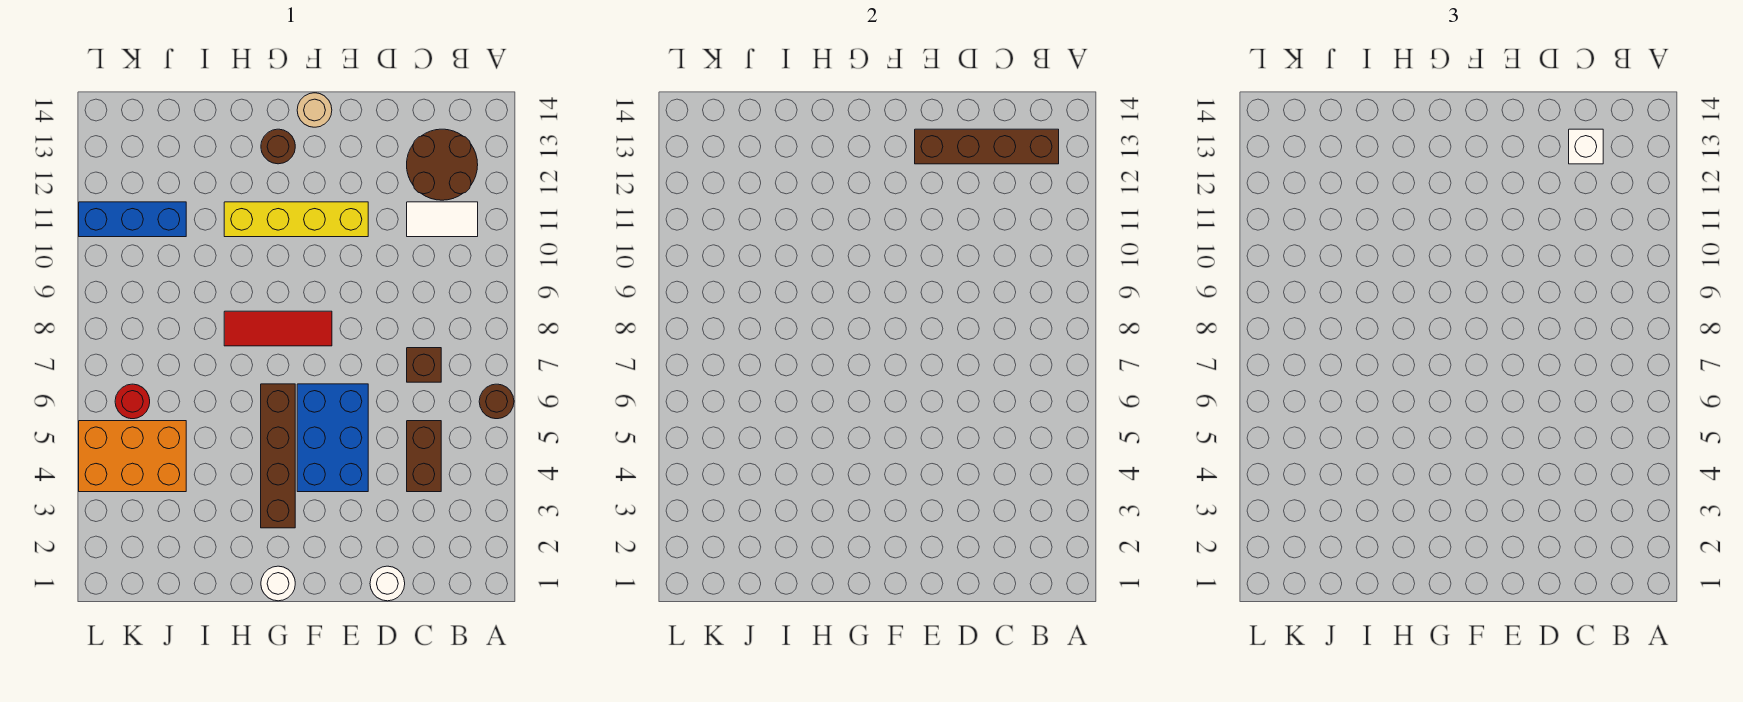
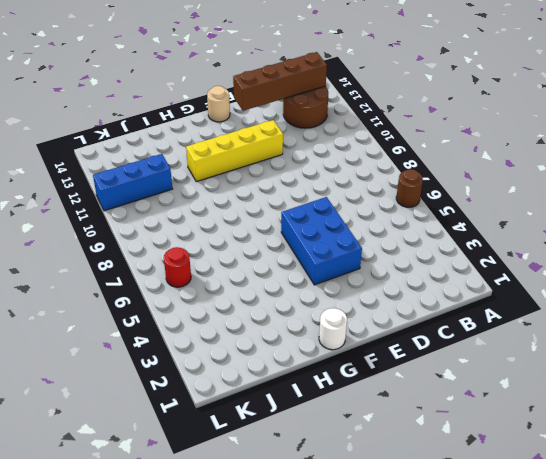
none -> white tile B11:C11 level 1
none -> brown brick C4:C5 level 1
none -> brown brick C7 level 1

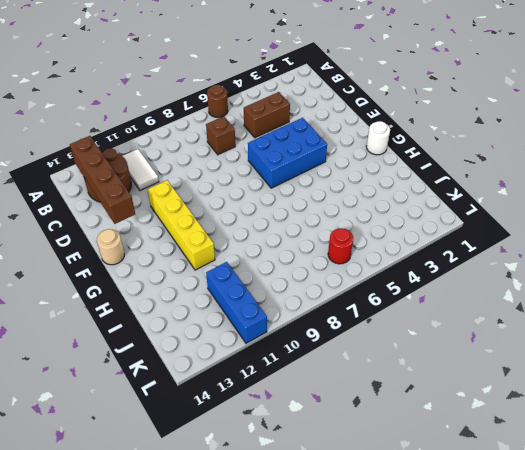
none -> white round brick D1 level 1
none -> red tile F8:H8 level 1
none -> brown brick G3:G6 level 1

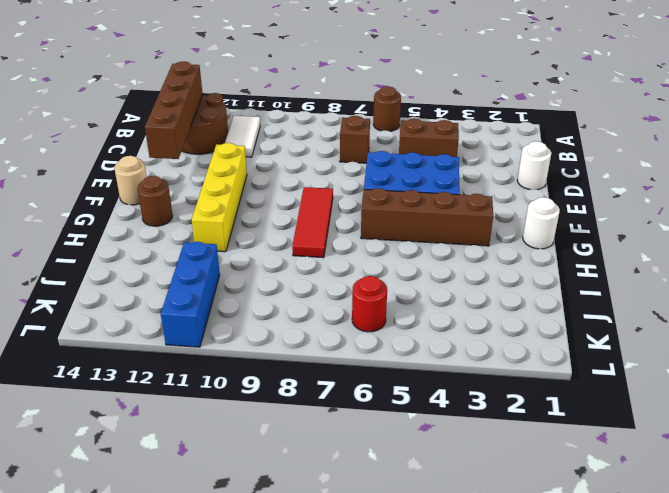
none -> orange brick J4:L5 level 1
none -> white brick C13 level 3

